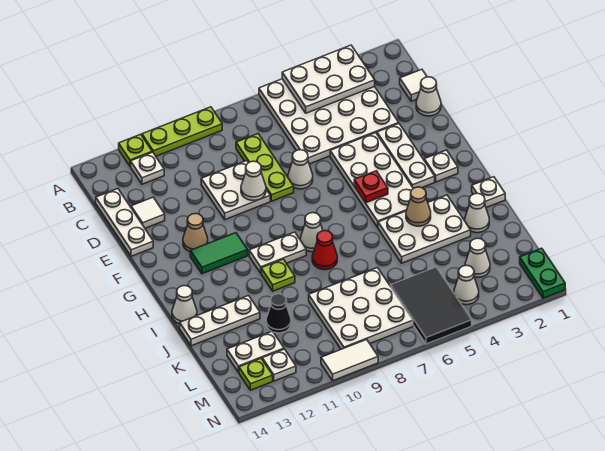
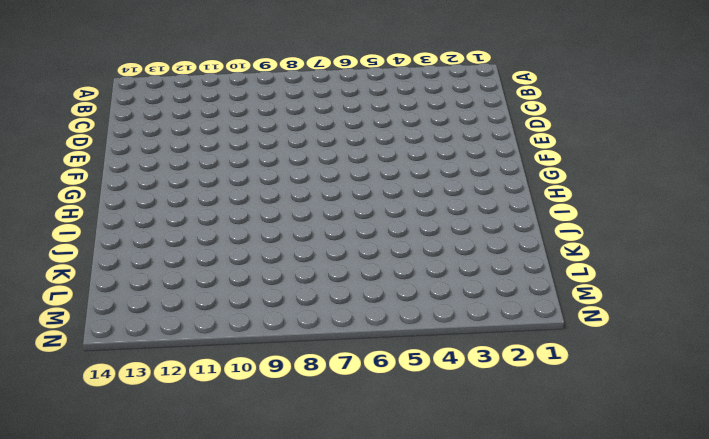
none -> white plate A3:D6 level 1
none -> lime plate A9:A11 level 1
none -> lime plate A12 level 1
none -> white plate B12 level 1

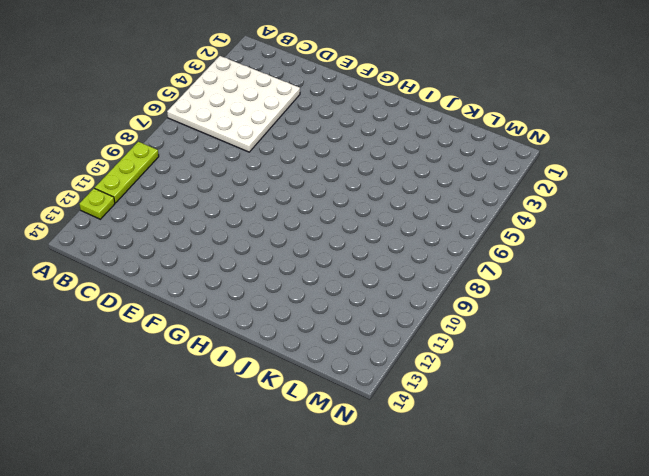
none -> white plate B12 level 1
none -> white tile C1 level 1
none -> lime plate C8:E8 level 1
none -> white plate C14:E14 level 1

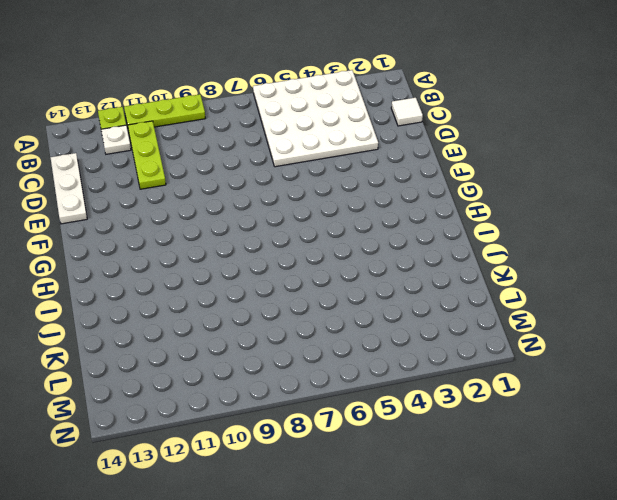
lime plate B11:D11 level 1 -> lime plate C8:E8 level 1
none -> white cone D1 level 1
none -> white plate D9:E10 level 1
none -> white tile D13 level 1
none -> white plate E3:G3 level 1

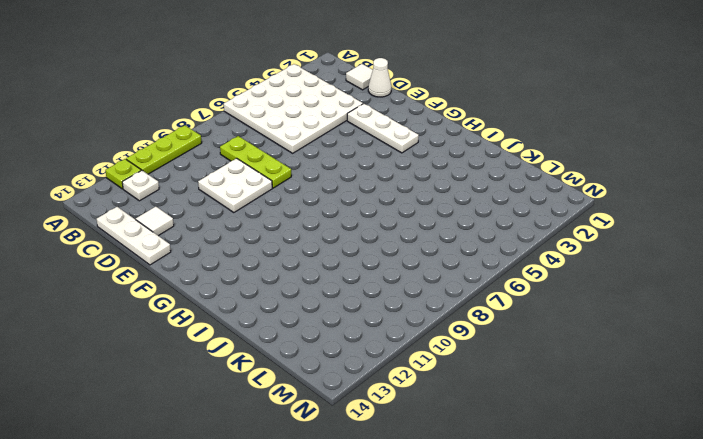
none -> white plate E4:H5 level 1
none -> white cone E7 level 1
none -> tan cone F12 level 1
none -> white plate G2 level 1

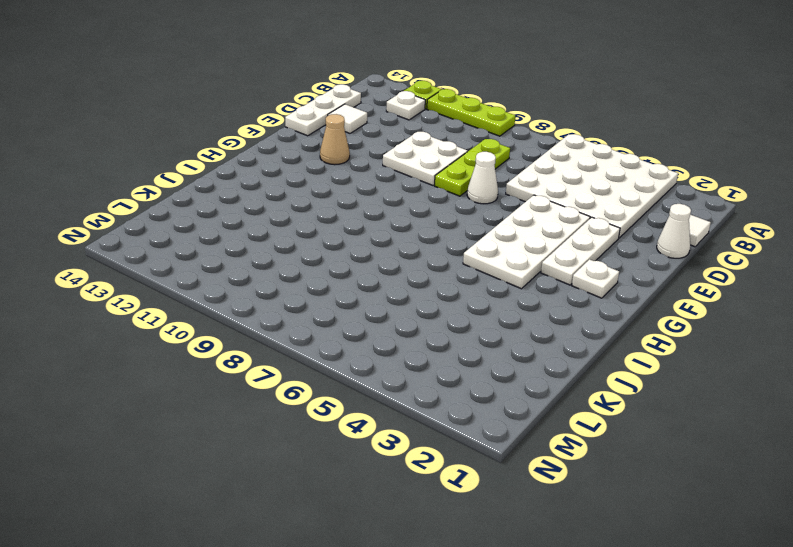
none -> green tile G11:G12 level 1
none -> white cone H8 level 1
none -> white plate H9:H10 level 1
none -> white plate I1 level 1

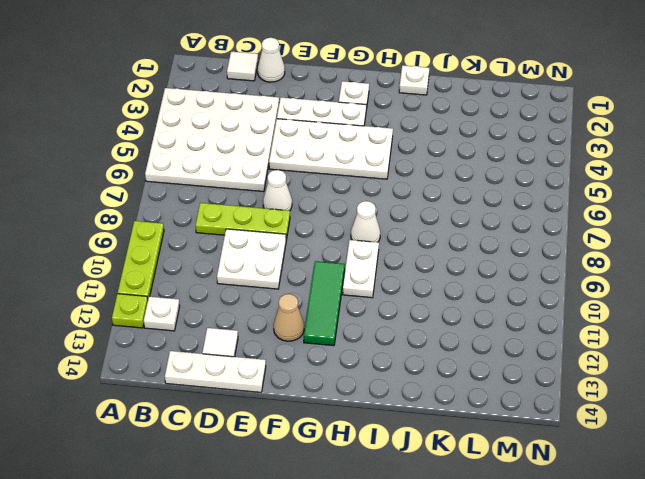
green tile G10:G12 level 1 -> green tile G11:G12 level 1
none -> white plate I3:J5 level 1
none -> red cone I8 level 1
none -> lime plate I10 level 1
none -> white cone I14 level 1

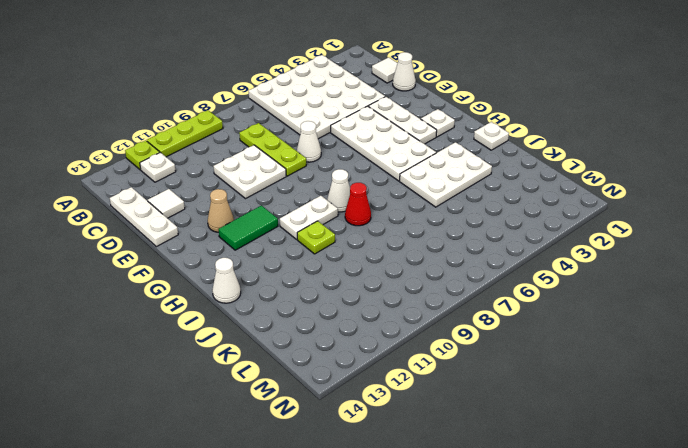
none -> white cone J2 level 1
none -> white plate J12:J14 level 1
none -> white plate K7:M9 level 1
none -> black cone K11 level 1

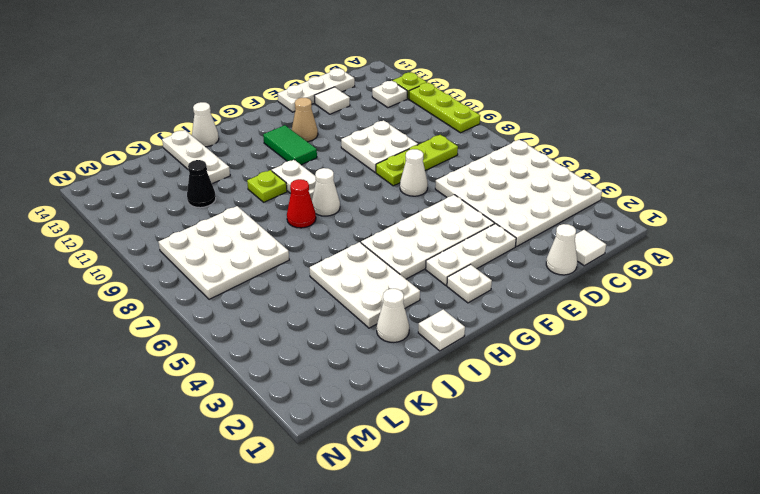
none -> white cone L3 level 1
none -> black tile L5:N6 level 1
none -> white plate L12:L13 level 1
none -> green plate M1:N1 level 1

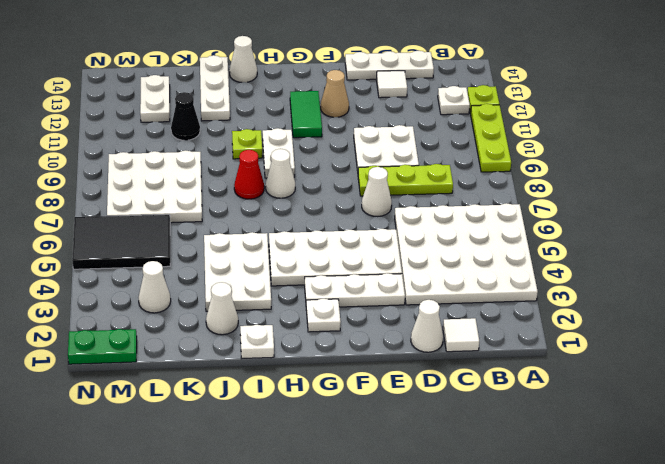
none -> white cone M4 level 1
none -> white plate M12 level 1
none -> lime plate M13 level 1
none -> white tile N9:N10 level 1

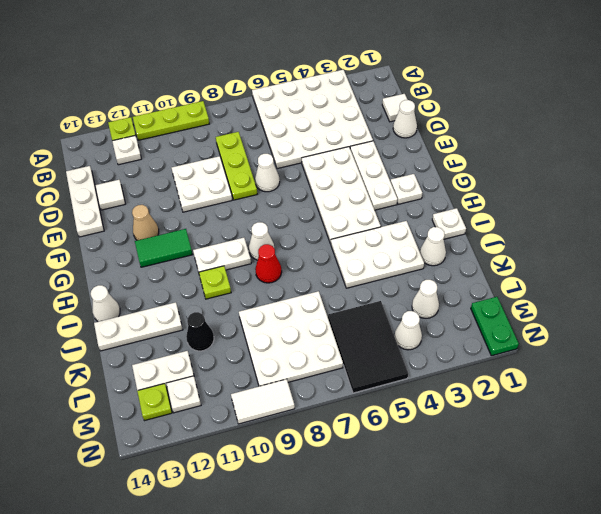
none -> white plate A3:B5 level 2
none -> white cone E9 level 2
none -> red plate G5 level 2
none -> tan cone I4 level 2

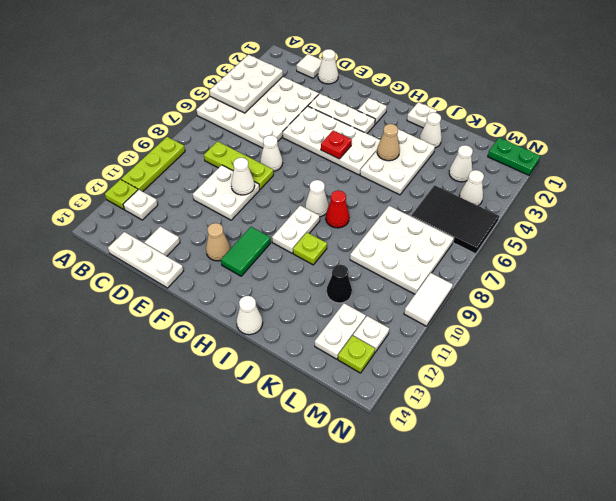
none -> white plate J12:J14 level 1

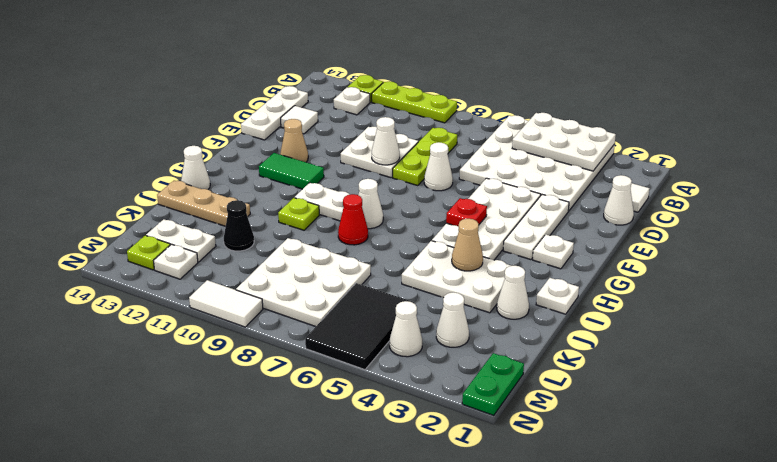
tan plate J12:J14 level 1 -> white plate J12:J14 level 1

